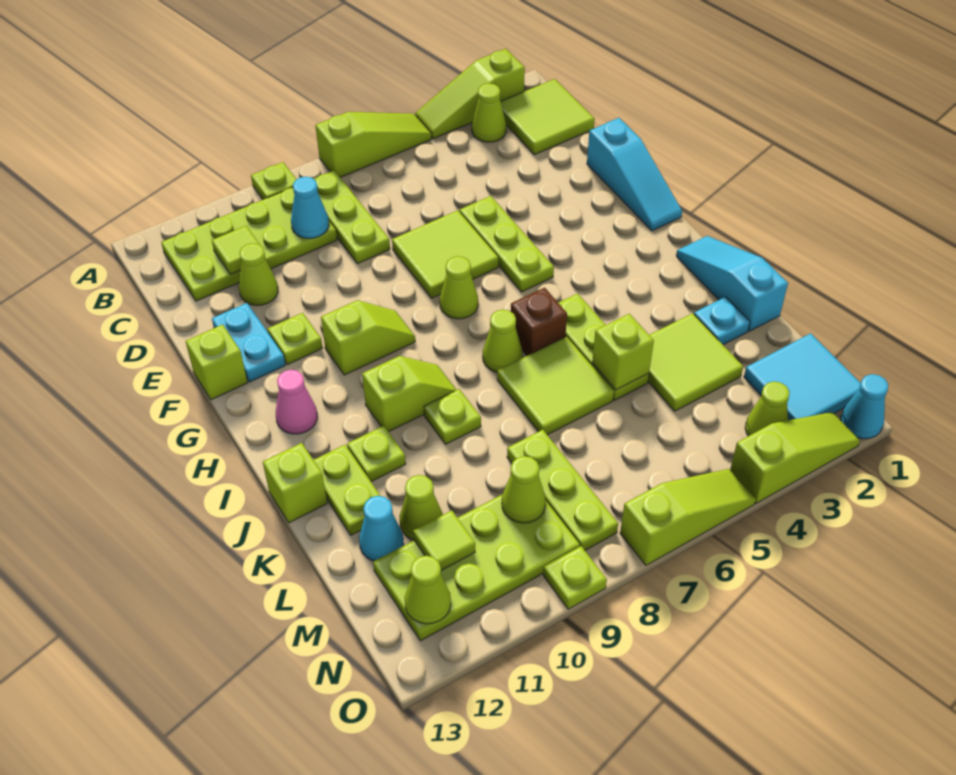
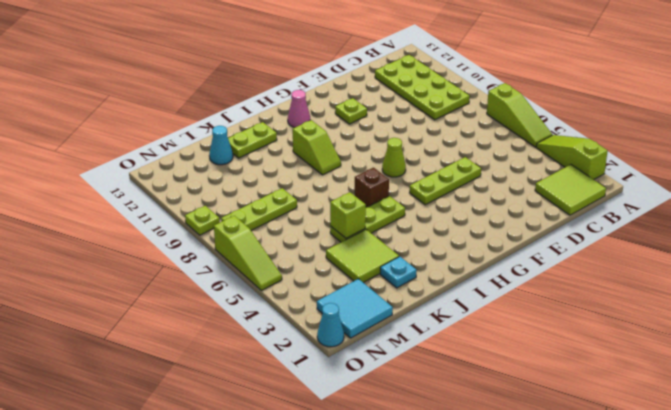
none -> lime plate A9 level 1
none -> lime cone B3 level 1
none -> lime plate B8:D8 level 1
none -> lime cone D11 level 1

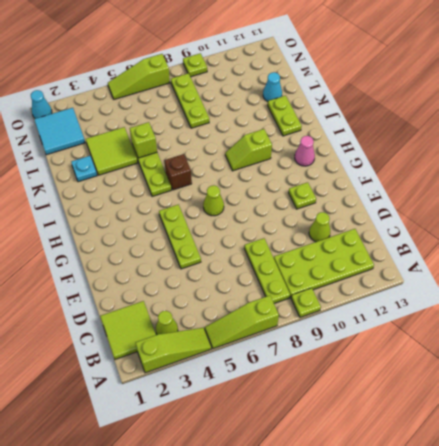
none -> cyan slope E1:G1 level 1 top E
none -> lime tile E6:F7 level 1
none -> cyan plate E12:F12 level 1
none -> lime brick F13 level 1

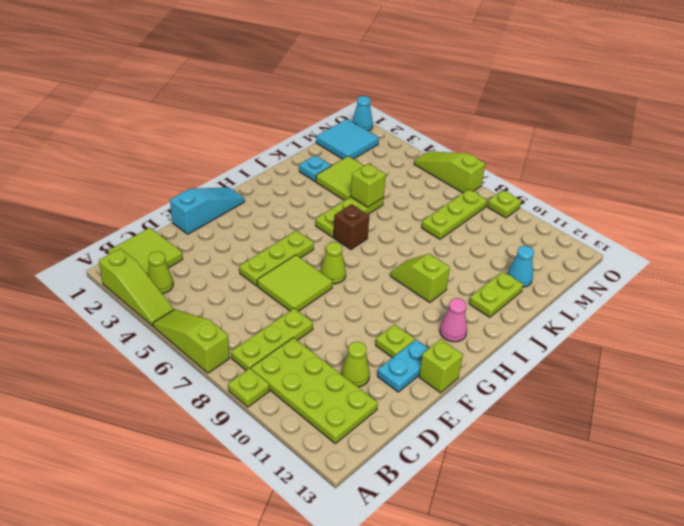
none -> lime slope G9:G10 level 1 top 10
none -> cyan slope I1:K1 level 1 top K
none -> lime cone I7 level 1
none -> lime tile J6:K7 level 1

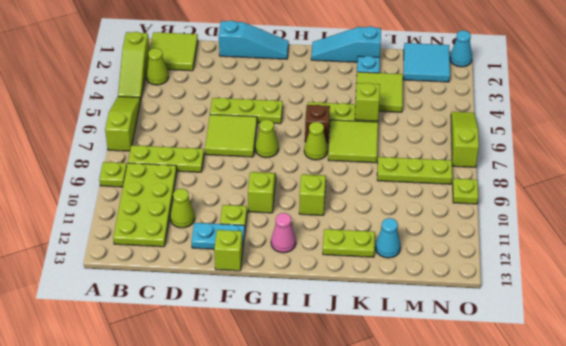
none -> lime plate J9 level 1
none -> lime plate J11 level 1
none -> lime brick J13 level 1
none -> lime cone L11 level 1

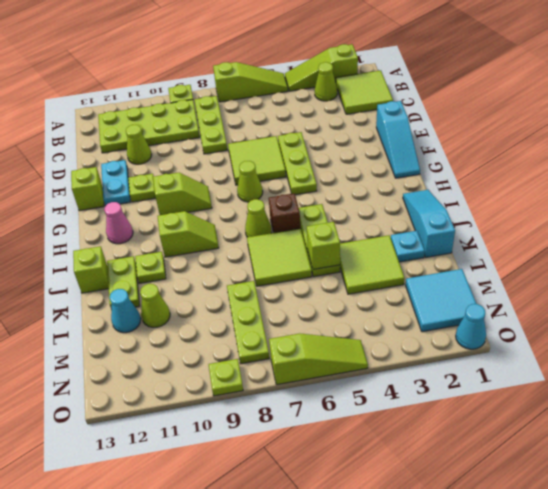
none -> lime plate J9 level 1
none -> lime plate M9:N12 level 1
none -> lime cone N3 level 1
none -> lime slope O2:O4 level 1 top 4

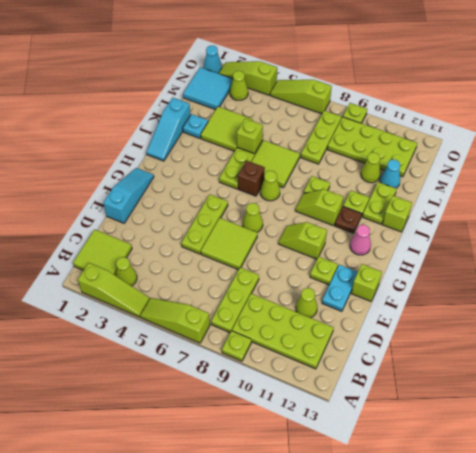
brown plate I11 level 1 -> none
none -> cyan cone C9 level 2
none -> lime tile C11 level 2
none -> lime cone M9 level 2
none -> lime tile M11 level 2

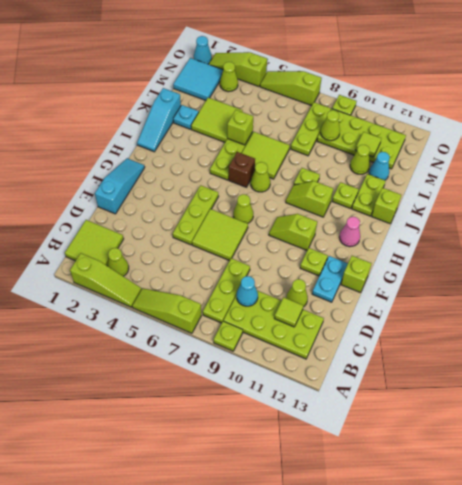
none -> lime cone N12 level 2

